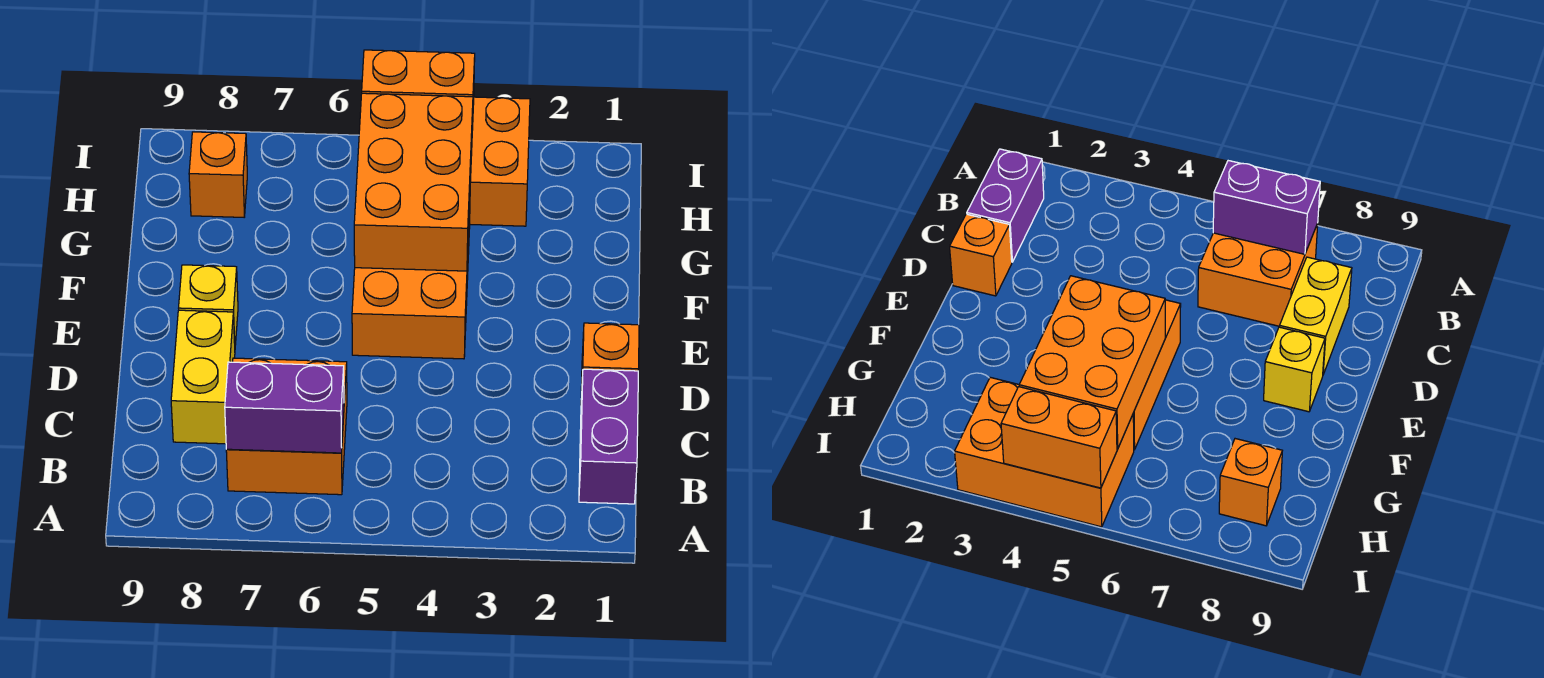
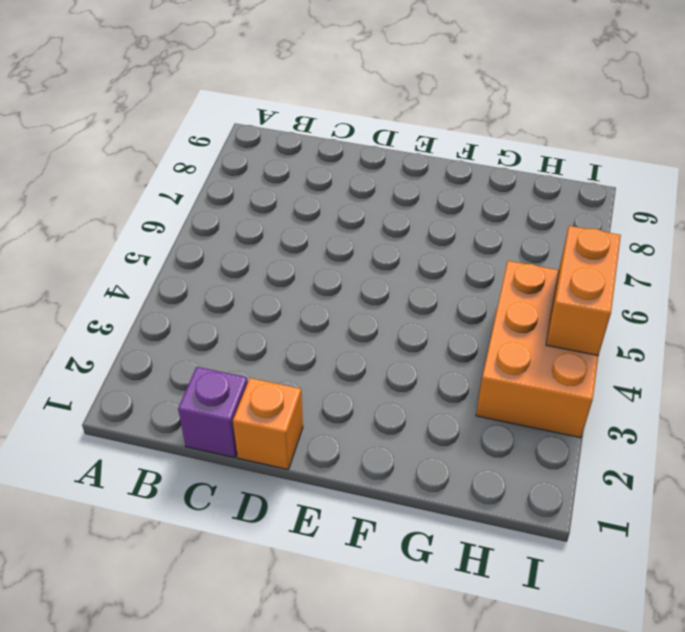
purple brick C1 level 1 -> purple brick B1:C1 level 1
none -> orange brick B6:C7 level 1
none -> yellow brick C8:D8 level 1

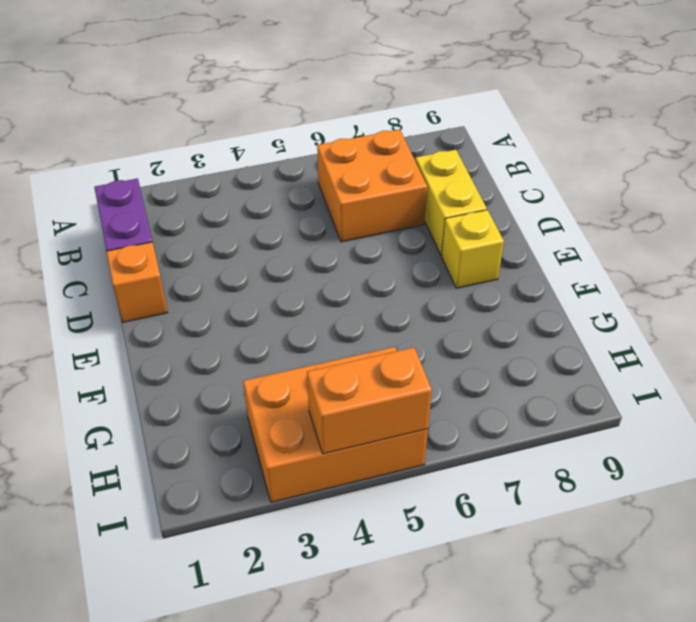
none -> orange brick E4:G5 level 1
none -> orange brick H8 level 1

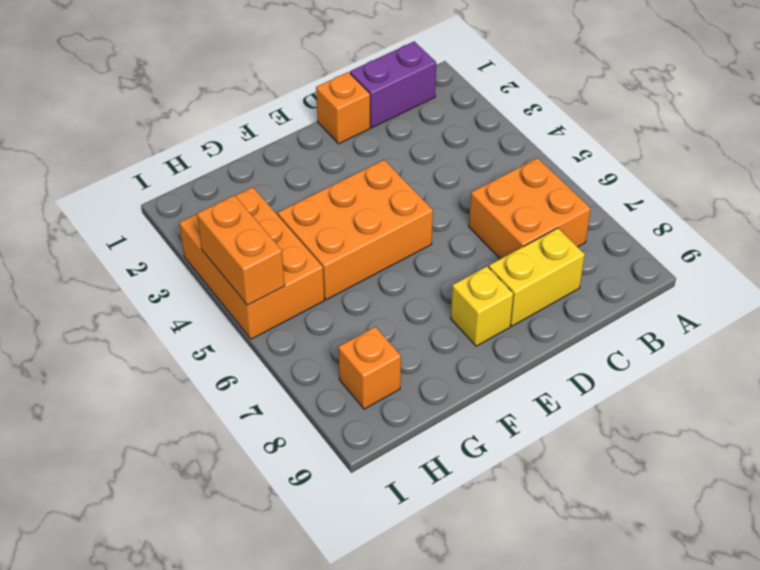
none -> purple brick B6:B7 level 2
none -> orange brick F4:H5 level 2

